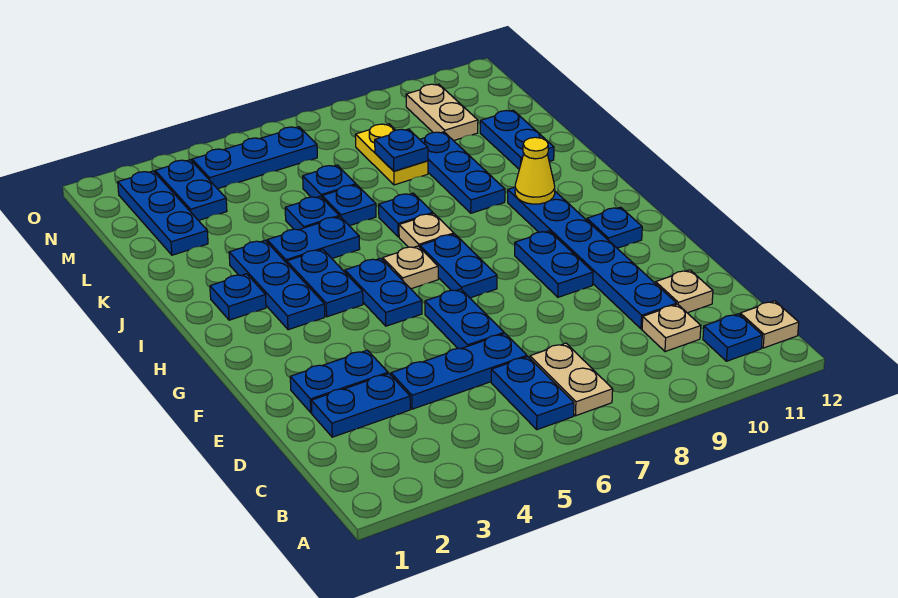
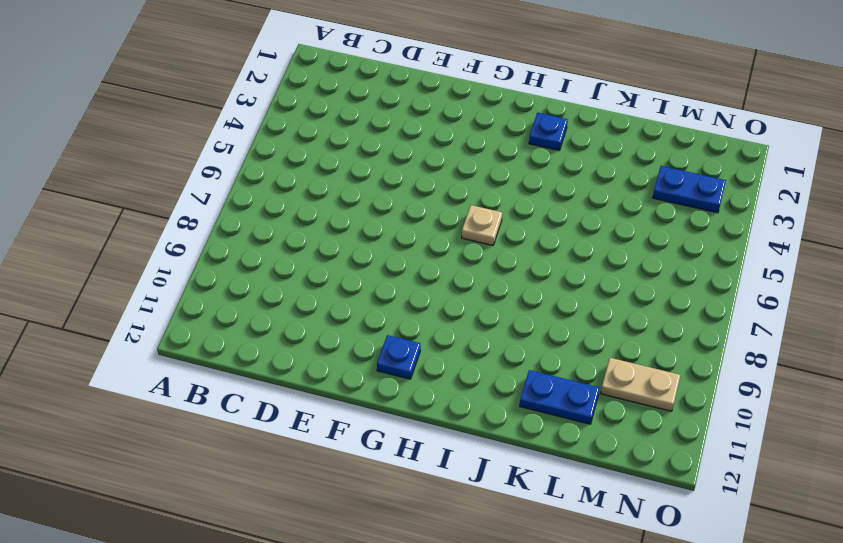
none -> blue plate B6:C6 level 1
none -> tan plate B7:C7 level 1
none -> blue plate B11 level 1
none -> tan plate B12 level 1

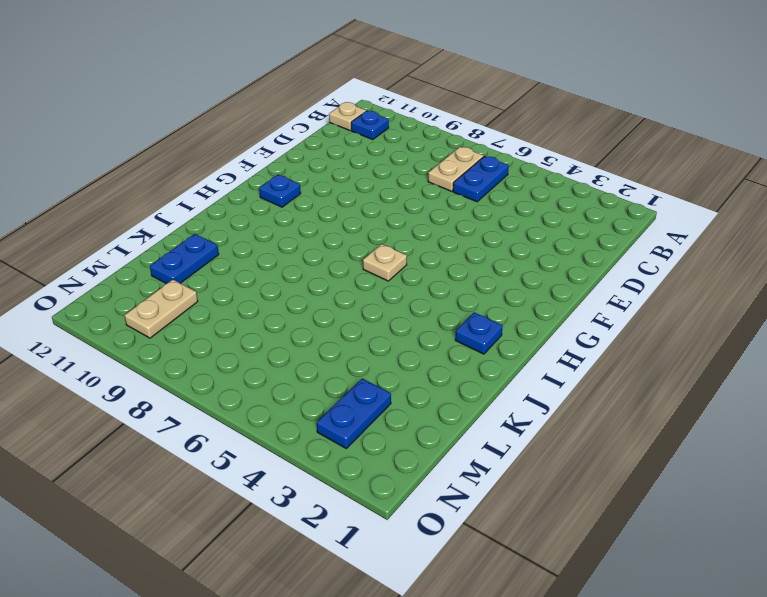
none -> tan plate C10 level 1
none -> blue plate D2:D3 level 1
none -> blue plate D4:D6 level 1
none -> blue plate D10:I10 level 1

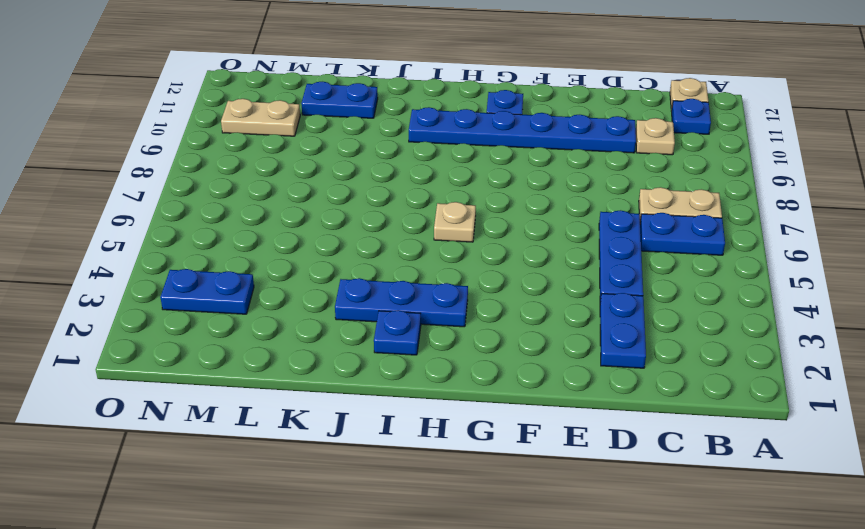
none -> tan plate D11 level 1
none -> blue plate E2:E3 level 1
none -> blue plate E6:F6 level 1
none -> blue plate F9:G9 level 1

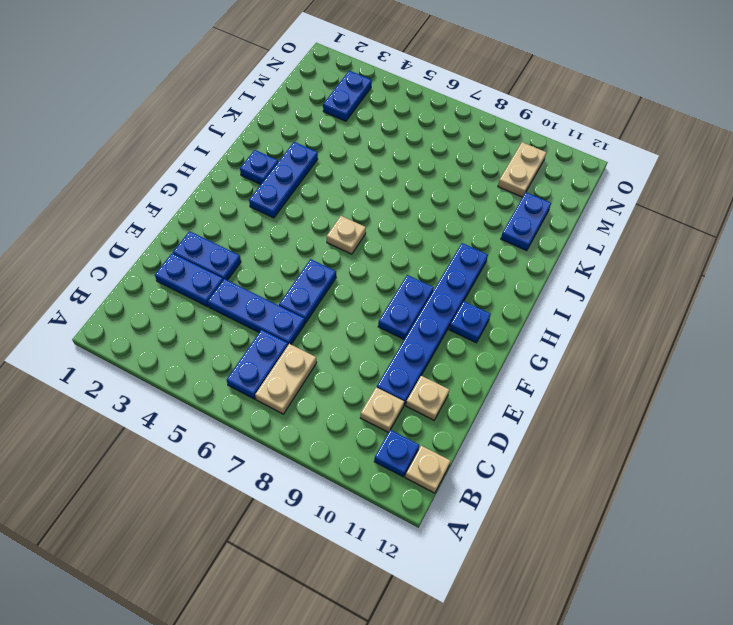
none -> blue plate G5:H5 level 1
none -> blue plate G7:H7 level 1
none -> blue plate H4:I4 level 1
none -> tan plate I7 level 1

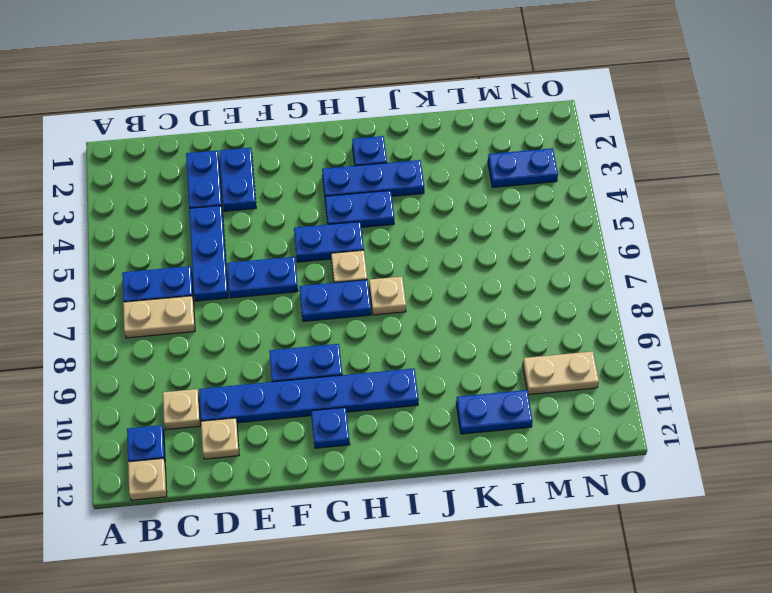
none -> blue plate J4:J5 level 1
none -> blue plate J7 level 1
none -> blue plate J9:L9 level 1
none -> blue plate K5 level 1

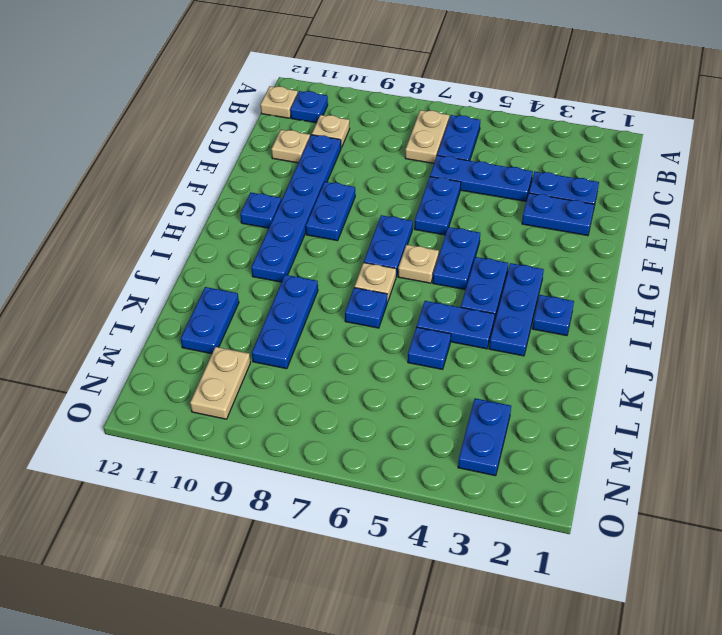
none -> blue plate K6 level 1
none -> blue plate L2:N2 level 1
none -> blue plate L6 level 1
none -> yellow plate L8:M8 level 1

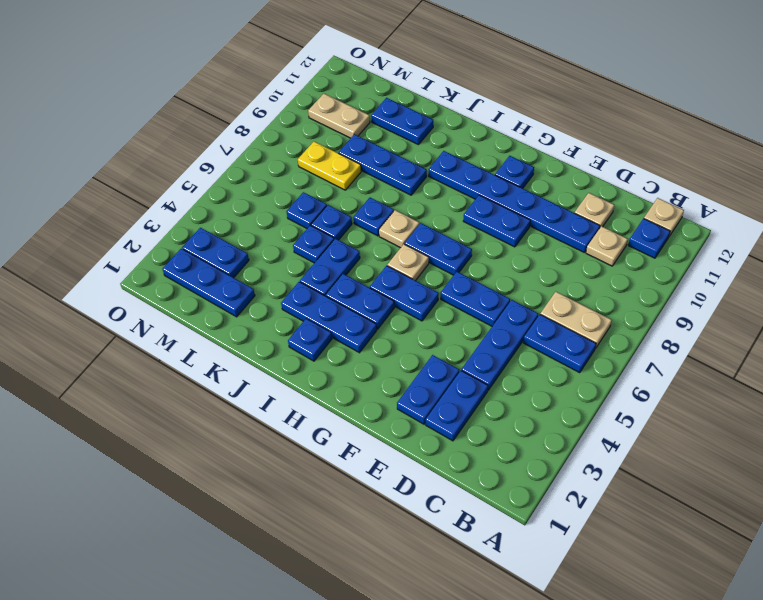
none -> blue plate N4:N6 level 1
none -> yellow cone I10 level 2
none -> blue plate L8 level 2

